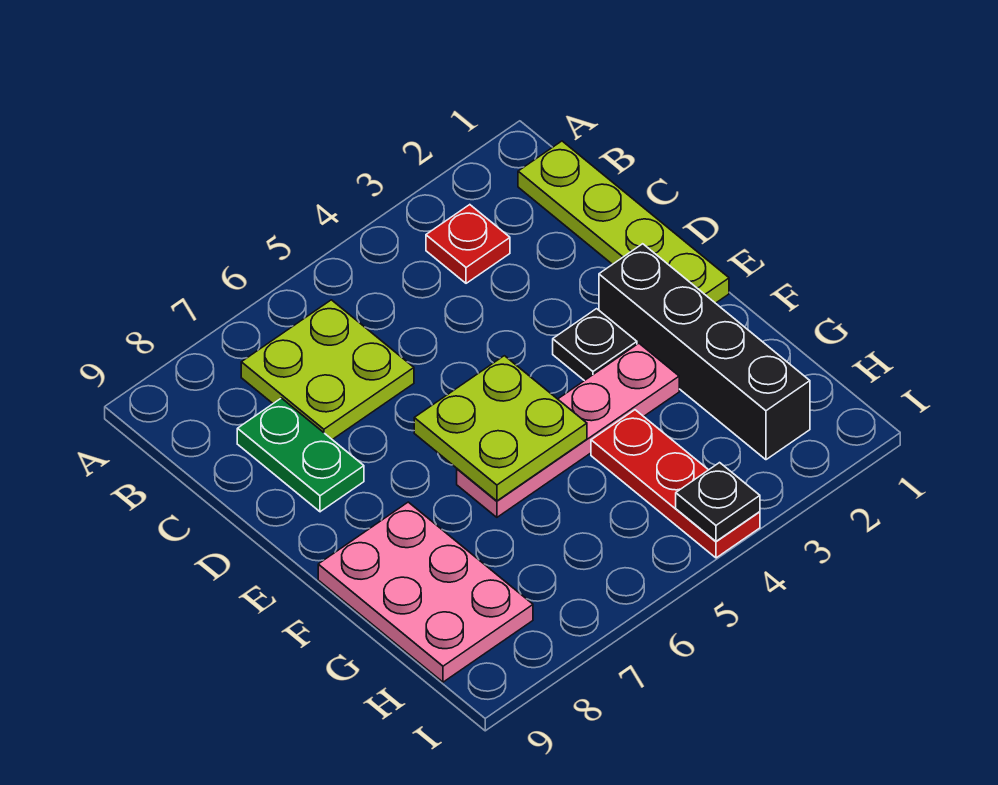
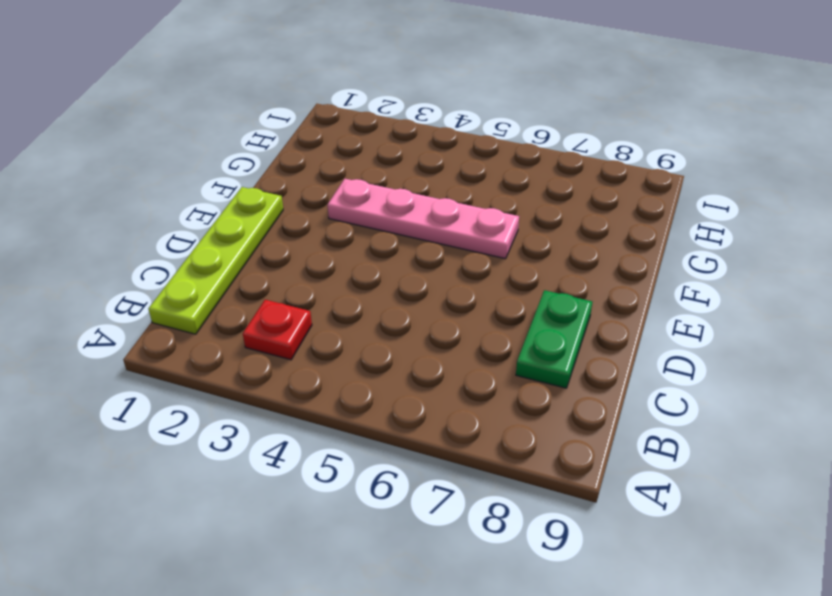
none -> lime plate B6:C7 level 1
none -> black brick E2:H2 level 1

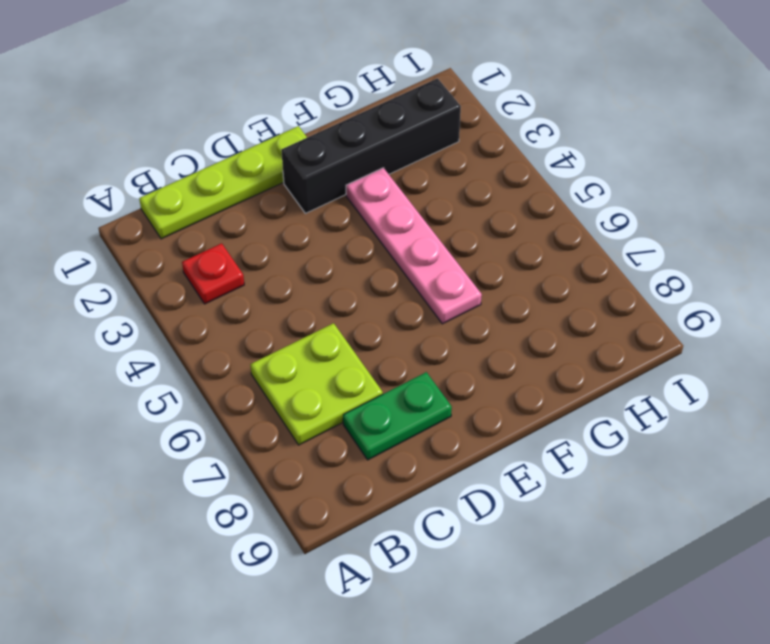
none -> black plate E3 level 1
none -> pink plate F8:H9 level 1

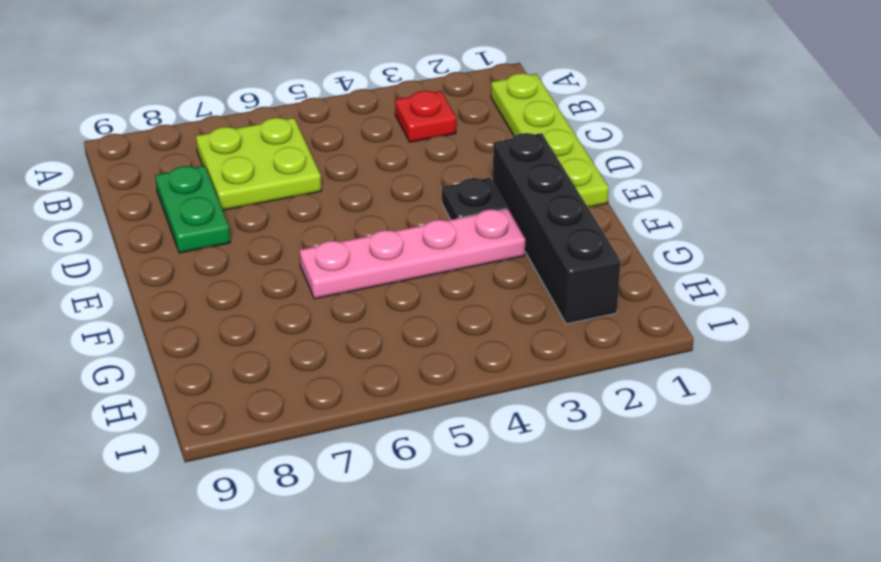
none -> pink plate F8:H9 level 1
none -> red plate G4:I4 level 1

